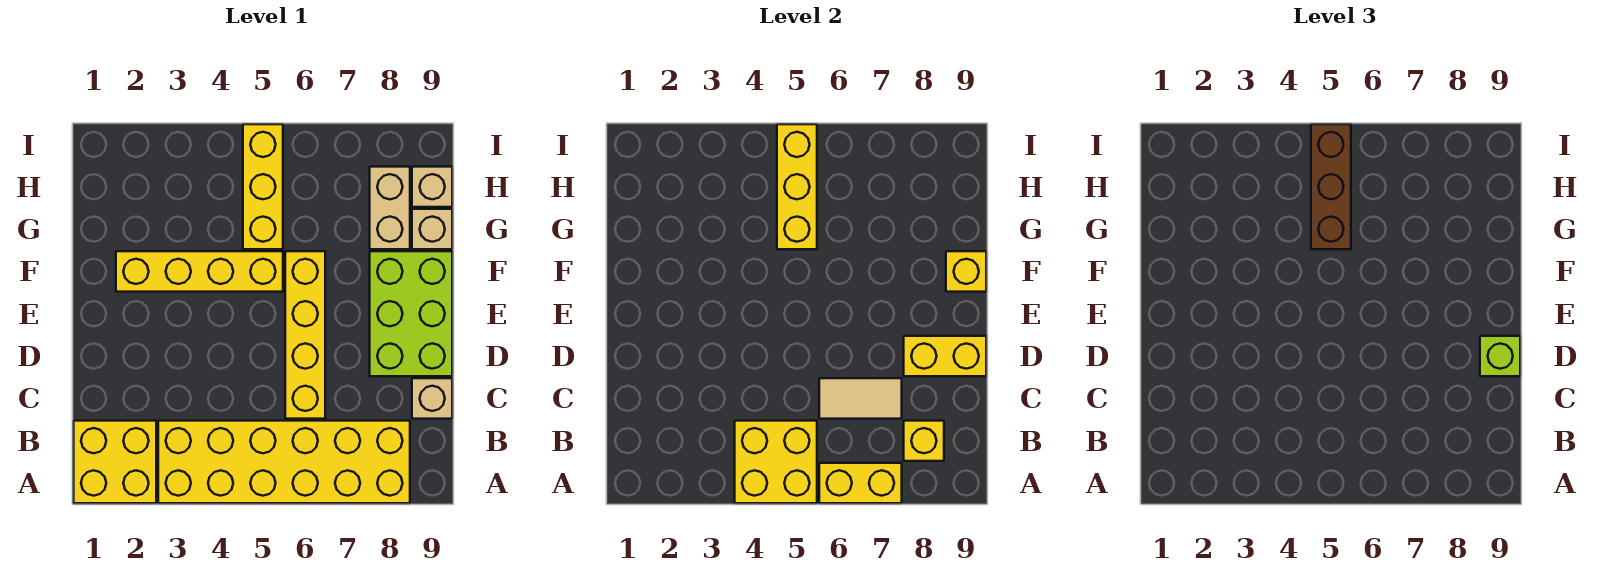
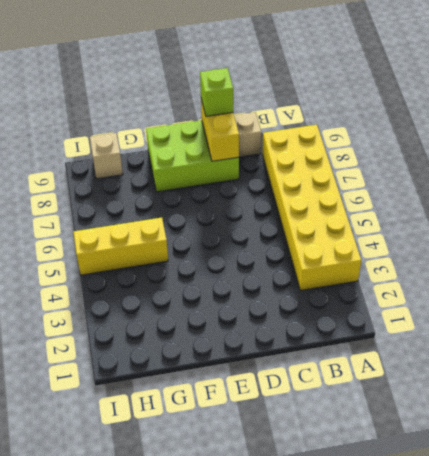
none -> yellow brick A1:B2 level 1
none -> yellow brick C6:F6 level 1
none -> yellow brick F2:F5 level 1

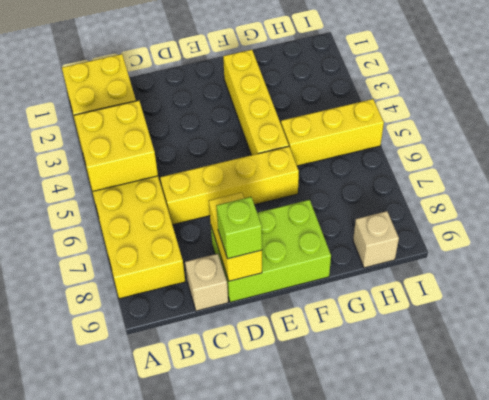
none -> tan brick G8:H8 level 1
none -> tan brick G9 level 1
none -> yellow brick A6:A7 level 2

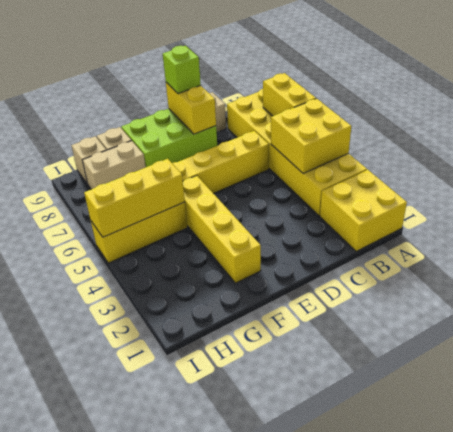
none -> yellow brick B8 level 2
none -> tan tile C6:C7 level 2
none -> yellow brick F9 level 2

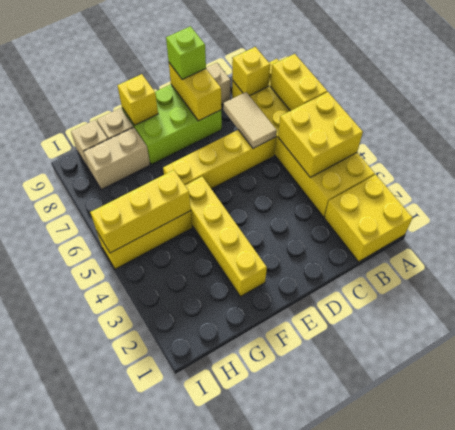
none -> brown brick G5:I5 level 3

